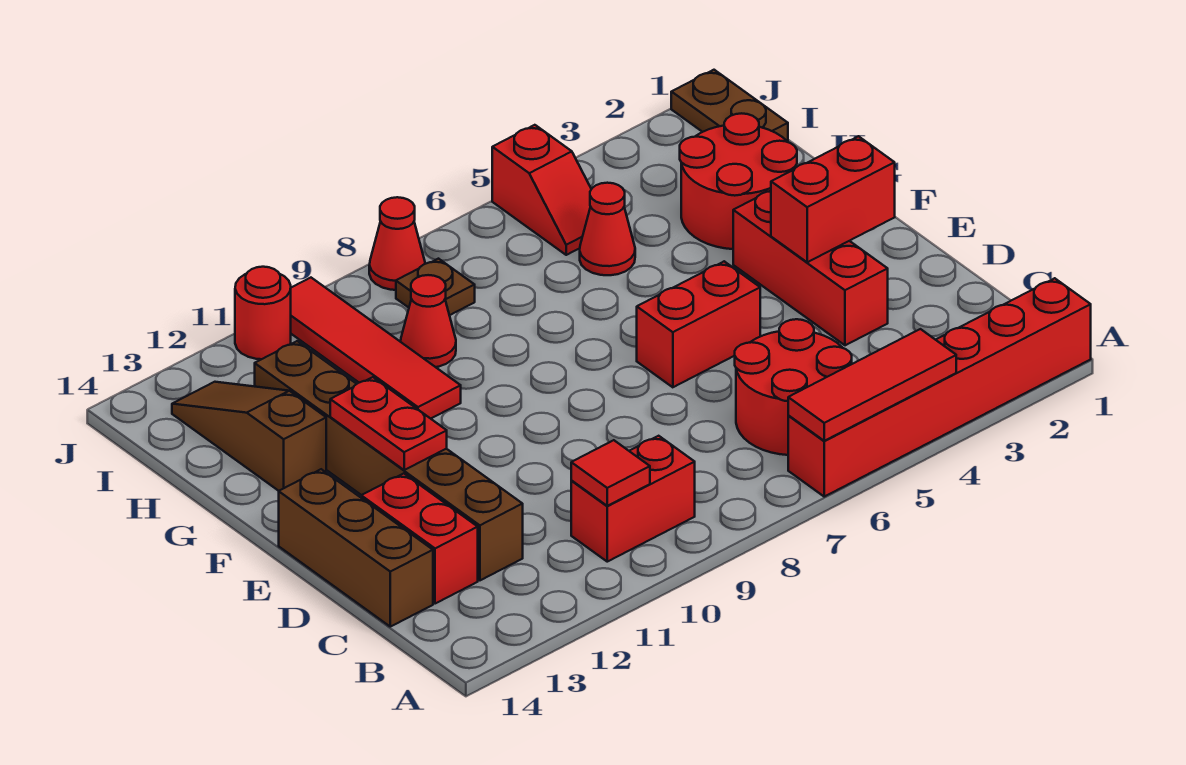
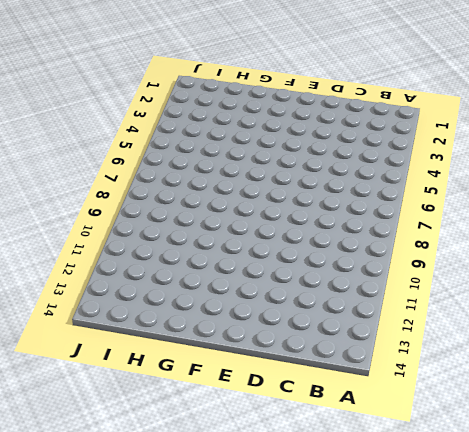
none -> red brick A1:A6 level 1
none -> red round brick B5:C6 level 1
none -> red brick B9:B10 level 1

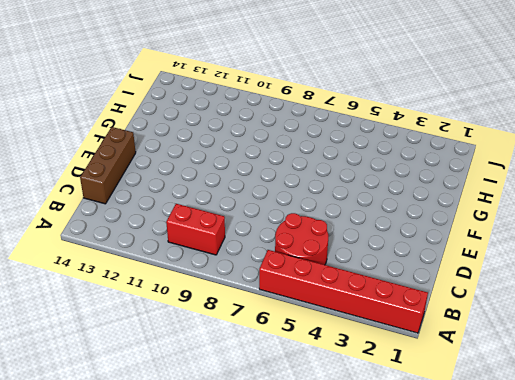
none -> brown brick C12:H12 level 1
none -> red brick C13:D13 level 1
none -> red brick D3:F3 level 1

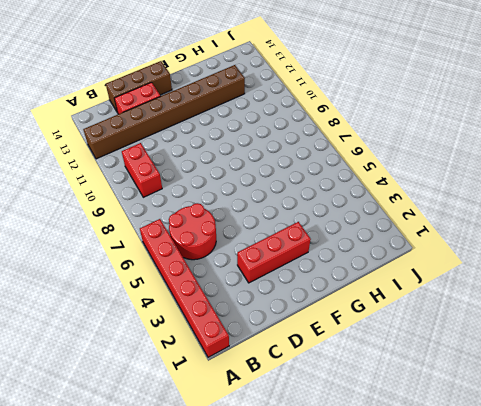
brown brick A12:H12 level 1 -> brown brick C12:H12 level 1
none -> red brick E5:E6 level 1
none -> red round brick G2:H3 level 1
none -> red tile G10:J10 level 1

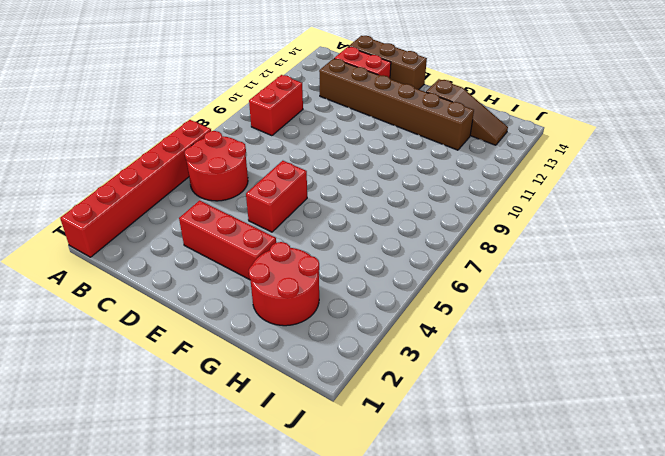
none -> red tile G10:J10 level 1
none -> red cone H5 level 1
none -> red cone H9 level 1

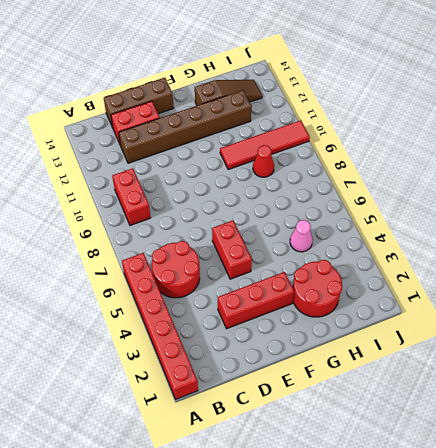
pink cone H5 level 1 -> red cone H5 level 1
none -> brown plate I1:J1 level 1
none -> red slope I5:J5 level 1 top J
none -> brown plate I8 level 1

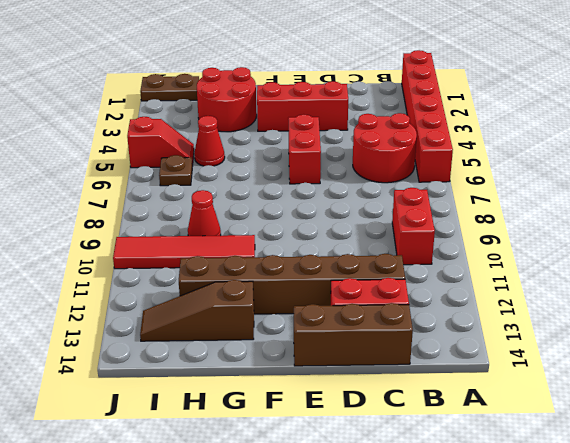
brown plate I6 level 1 -> brown plate I8 level 1
none -> red cone J8 level 1
none -> red round brick J11 level 1
none -> red tile A4:A6 level 2

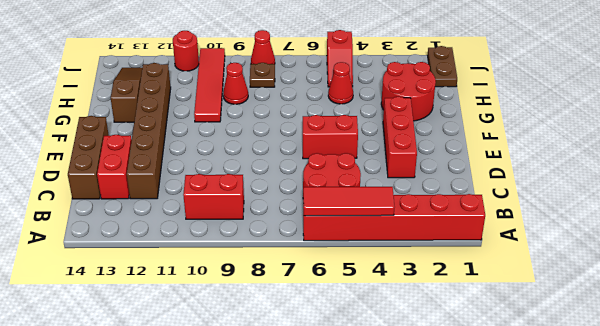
none -> red tile B10 level 2
none -> red brick E2:E3 level 2
none -> red plate E12:F12 level 2

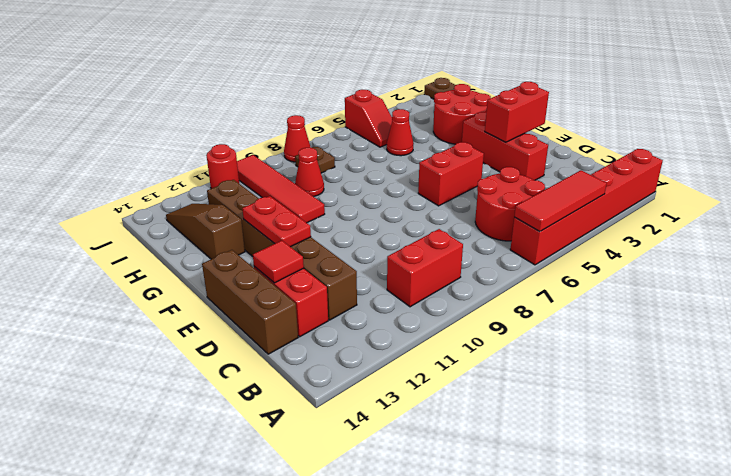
red tile D13 level 2 -> red tile B10 level 2

